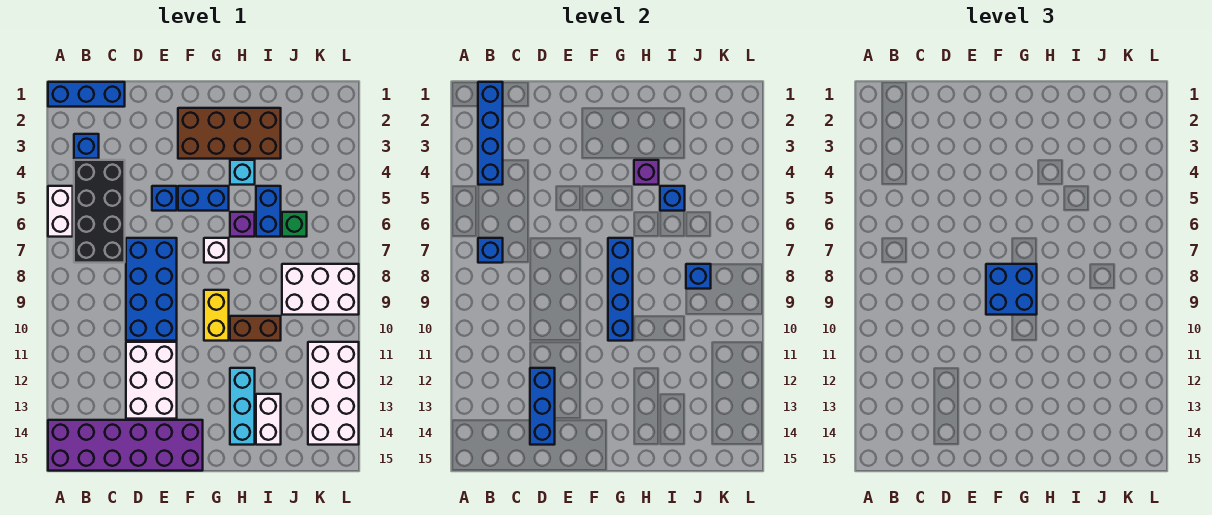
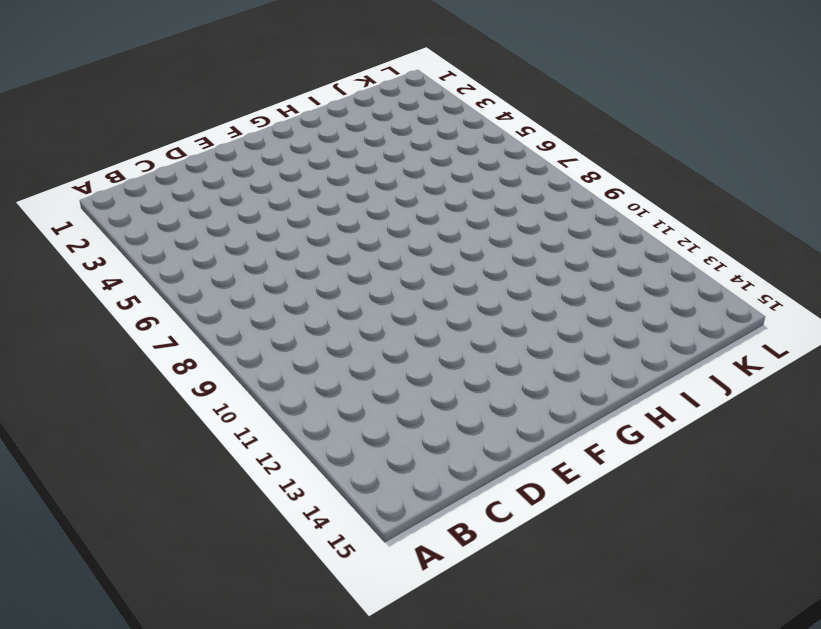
none -> blue brick A1:C1 level 1
none -> white brick A5:A6 level 1
none -> purple brick A14:F15 level 1

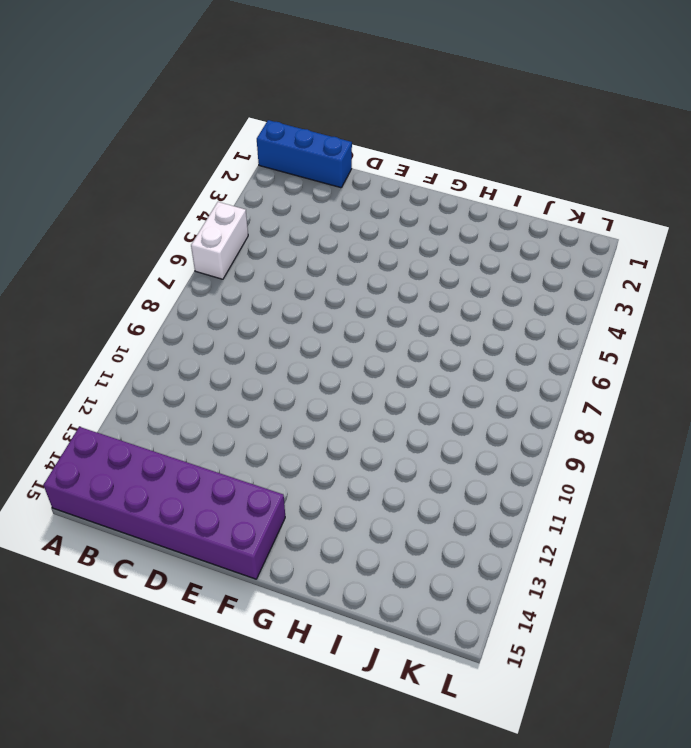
none -> blue brick B3 level 1
none -> black brick B4:C7 level 1
none -> blue brick D7:E10 level 1

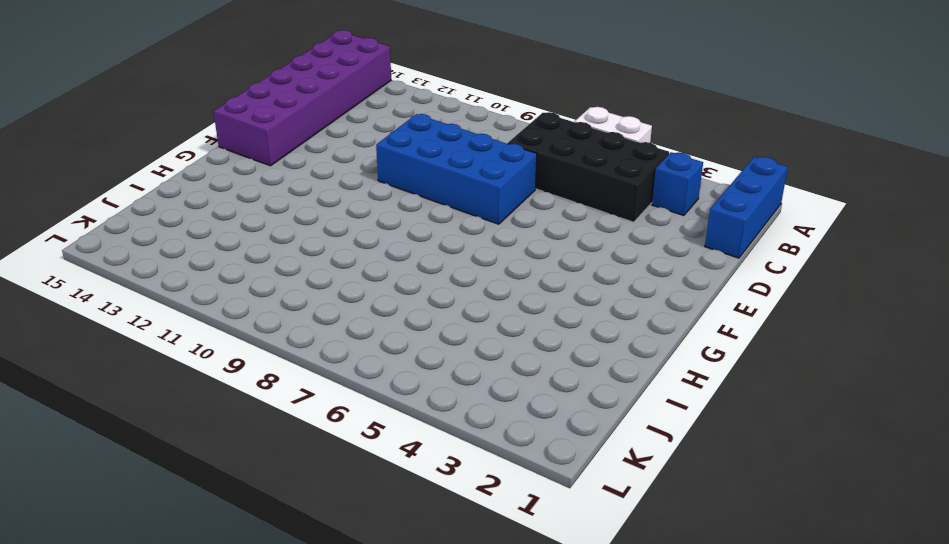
none -> white brick D11:E13 level 1
none -> blue brick E5 level 1
none -> brown brick F2:I3 level 1

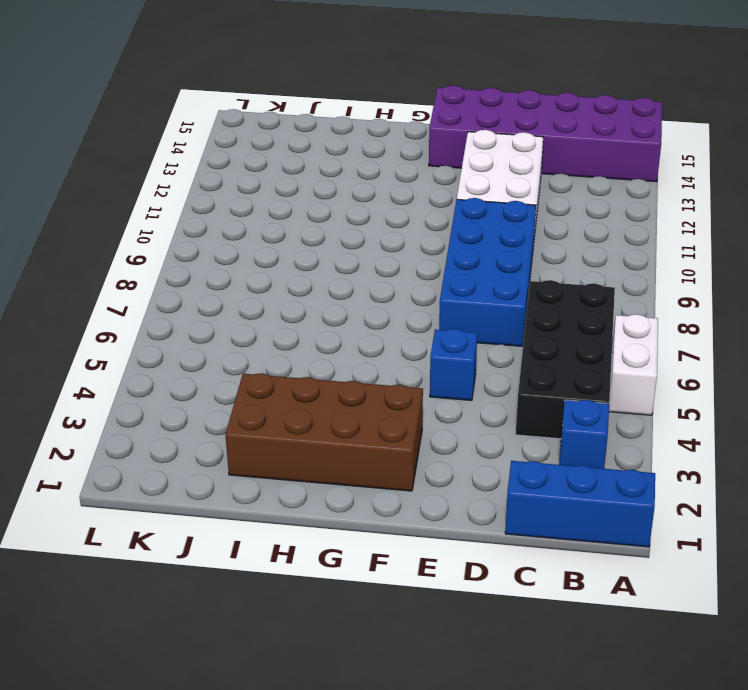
none -> blue brick F5:G5 level 1
none -> white brick G7 level 1
none -> yellow brick G9:G10 level 1

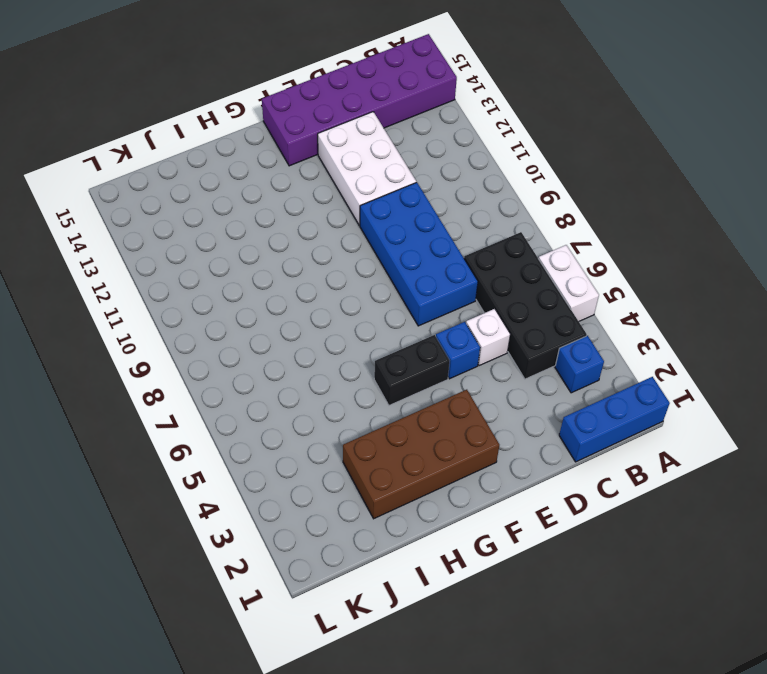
white brick D5 level 1 -> white brick G7 level 1
black brick F5:G5 level 1 -> blue brick F5:G5 level 1
none -> yellow brick G9:G10 level 1
none -> cyan brick H4 level 1
none -> purple brick H6 level 1

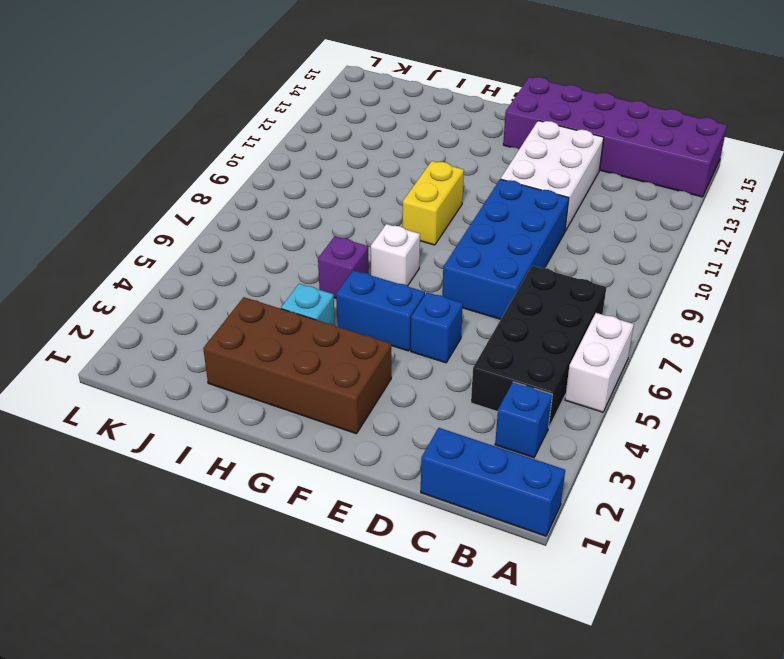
none -> brown brick H10:I10 level 1
none -> cyan brick H12:H14 level 1
none -> blue brick I5:I6 level 1

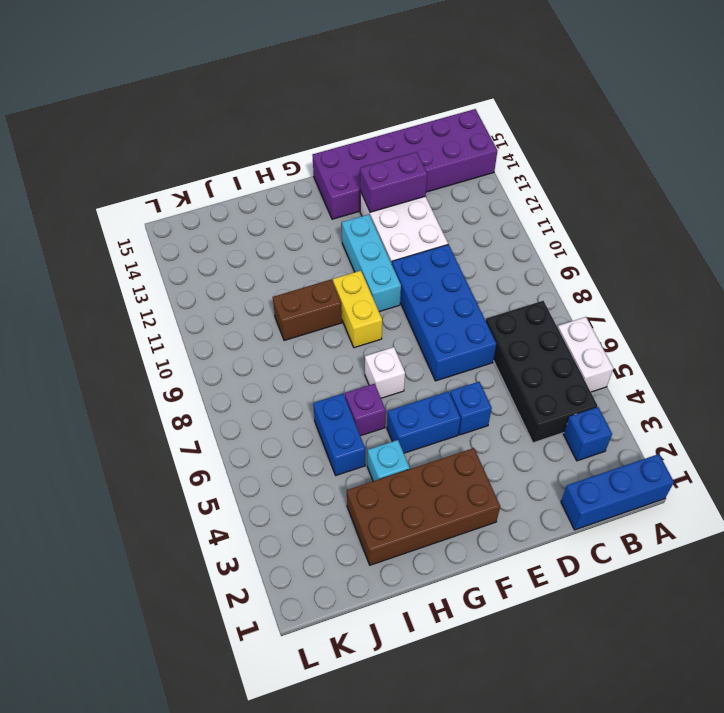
purple brick D13:E13 level 2 -> blue brick D12:D14 level 2
cyan brick F10:F12 level 1 -> cyan brick H12:H14 level 1
none -> white brick I13:I14 level 1
none -> green brick J6 level 1
none -> white brick J8:L9 level 1

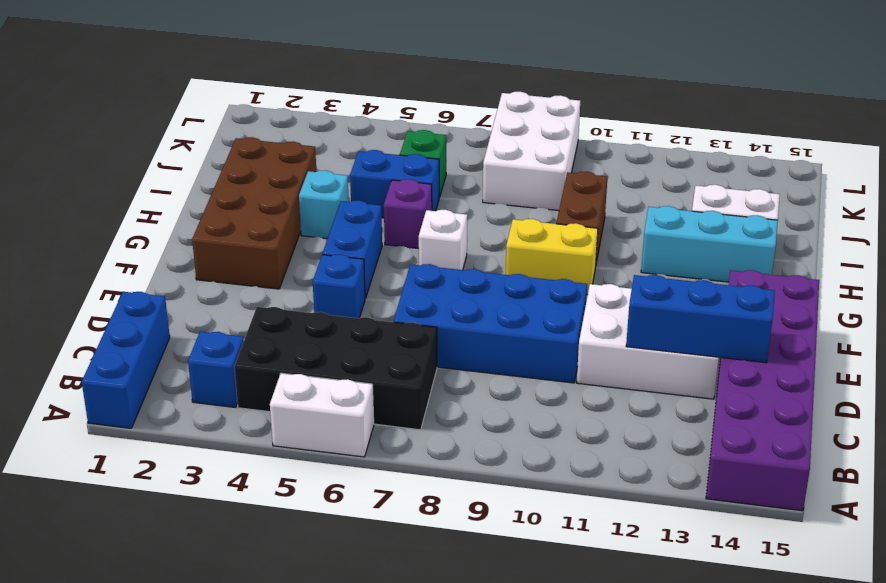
none -> white brick K11:L14 level 1
none -> blue brick B1:B4 level 2
none -> blue brick B7 level 2

